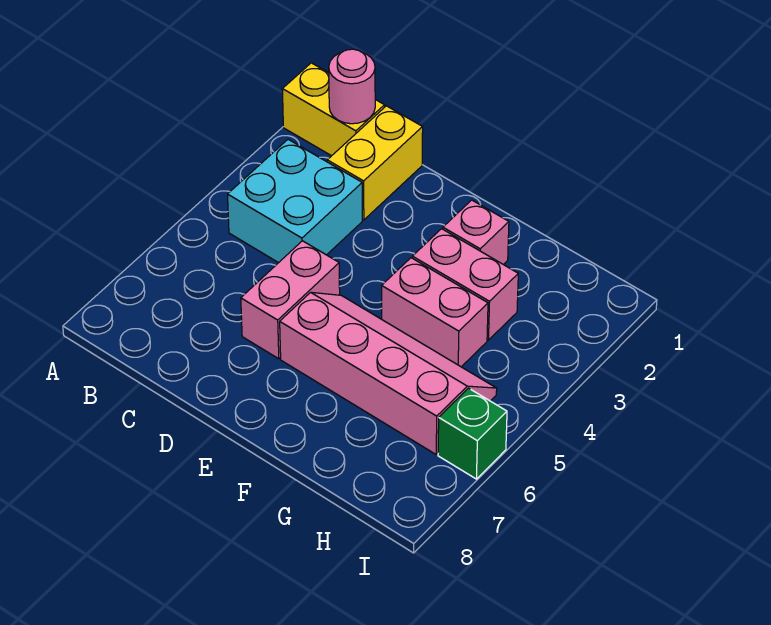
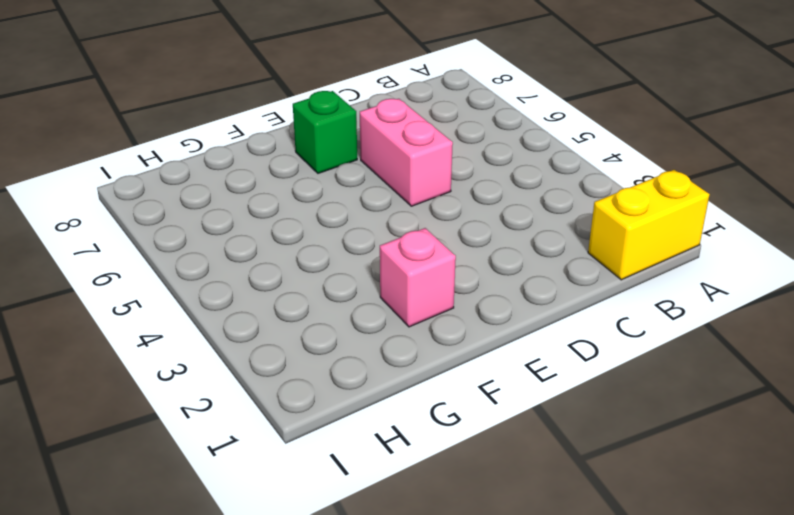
green brick E7 level 1 -> green brick I6 level 1
none -> cyan brick B3:C4 level 1
none -> yellow brick C1:C2 level 1

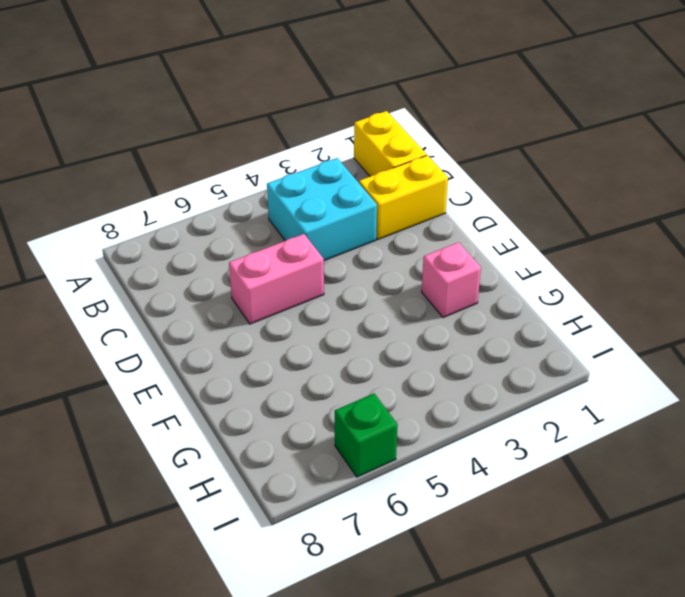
none -> pink slope E5:H6 level 1 top 6
none -> pink brick F3:G3 level 1

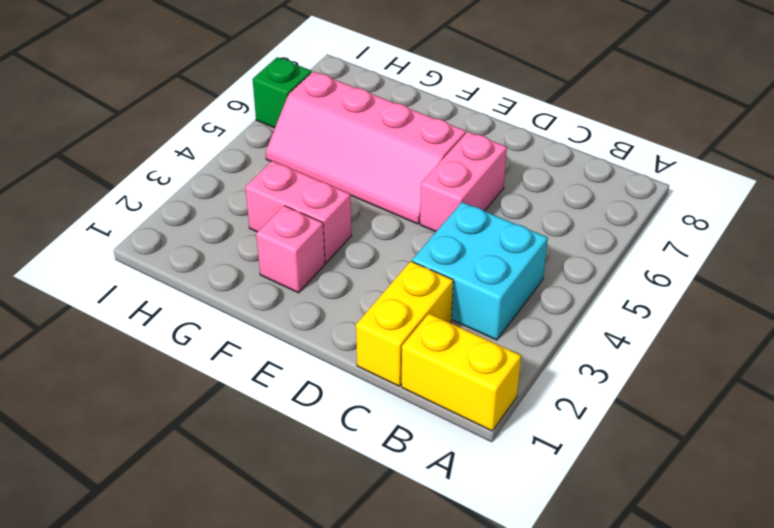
none -> pink brick F4:G4 level 1
none -> pink round brick B1 level 2

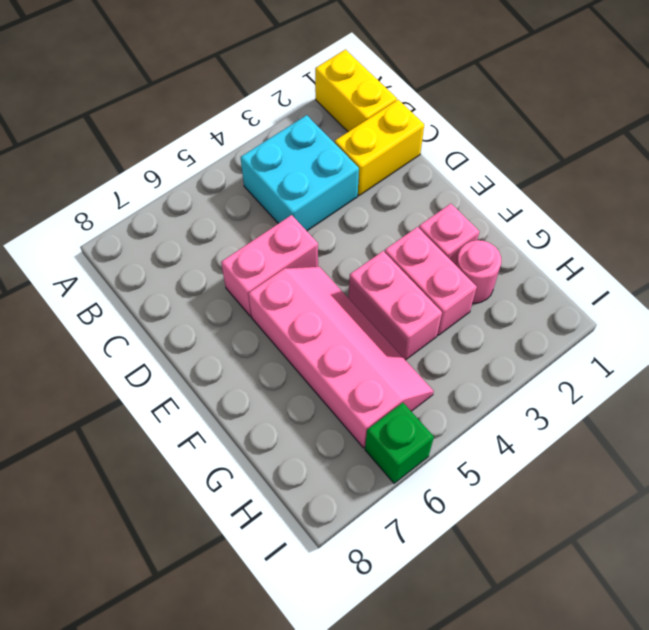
pink round brick G2 level 1 -> pink round brick B1 level 2

